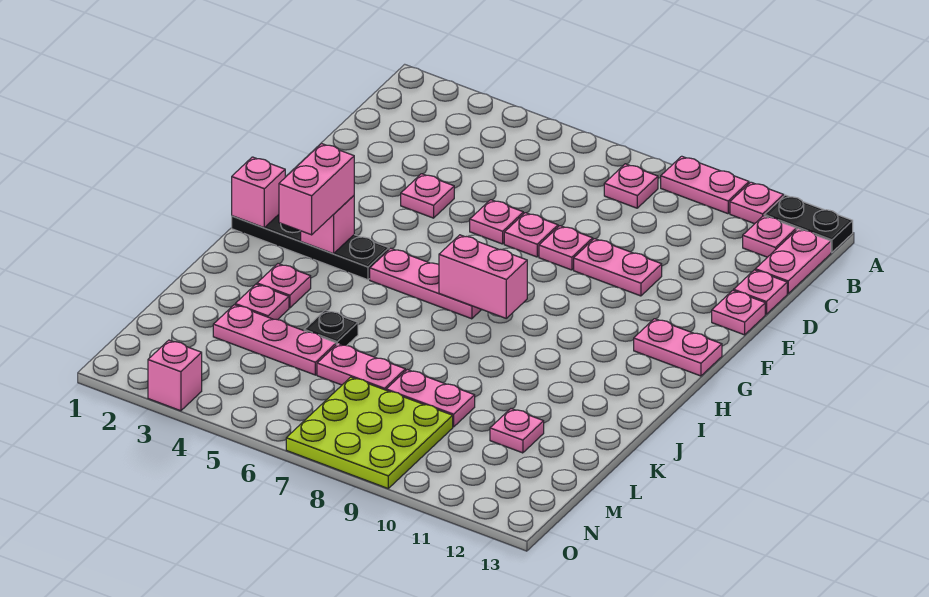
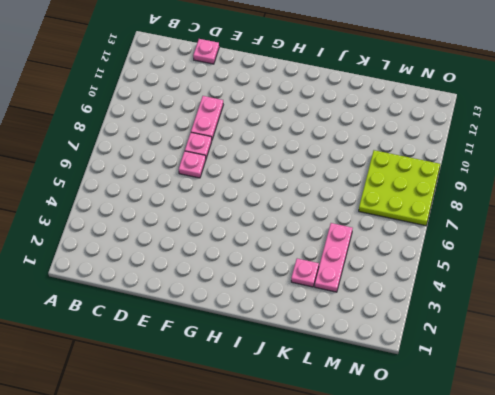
none -> pink plate A9:A10 level 1
none -> pink plate A11 level 1
none -> black plate A12:A13 level 1

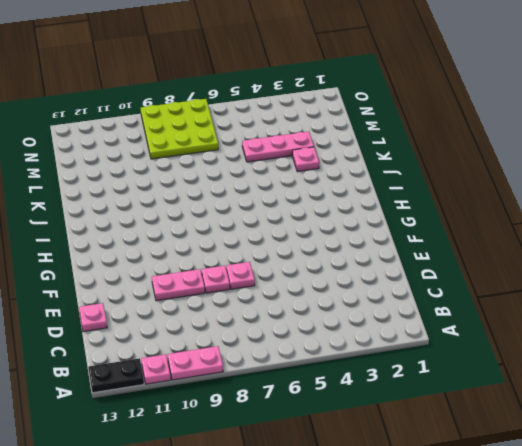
none -> pink plate B8 level 1
none -> pink plate B12 level 1
none -> pink plate B13:C13 level 1

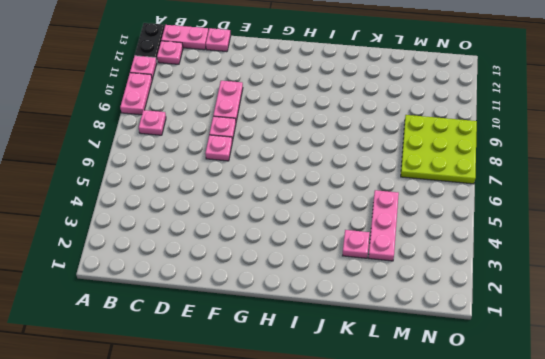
none -> pink plate E4 level 1
none -> pink plate E6 level 1
none -> pink plate E13 level 1

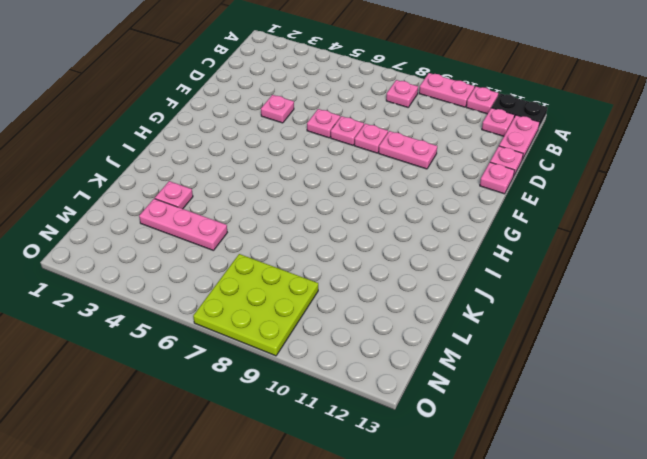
none -> pink plate G12:G13 level 1
none -> black plate H1:H4 level 1
none -> pink plate H5:H7 level 1

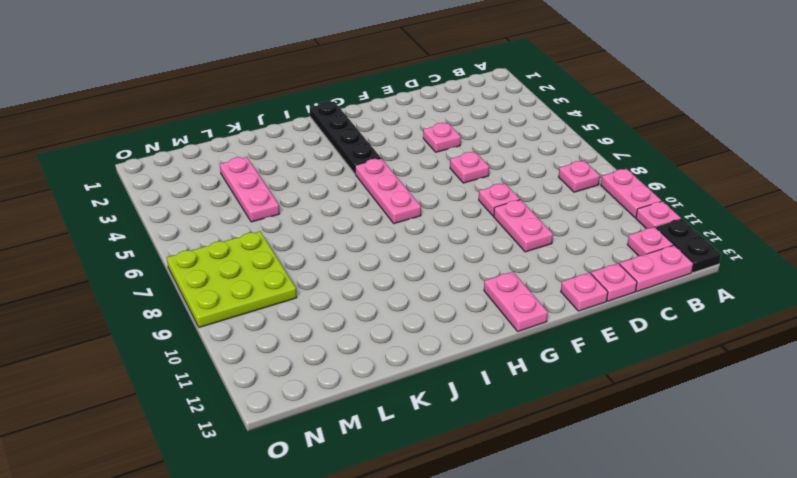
none -> pink plate E7 level 1
none -> pink plate J3 level 1
none -> pink plate K3 level 1

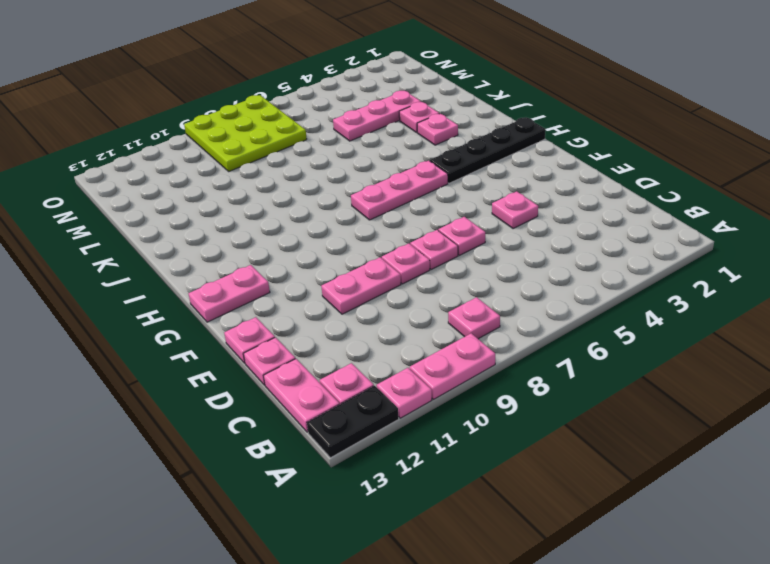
none -> black plate K5 level 1
none -> pink plate L6:L7 level 1
none -> pink plate L8:L9 level 1

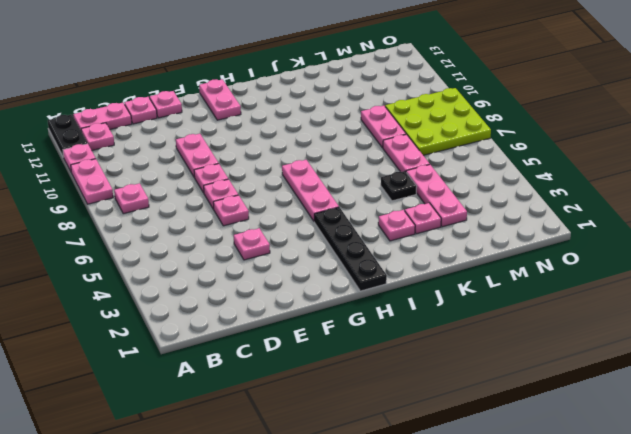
none -> pink plate L11 level 1
none -> pink brick O3 level 1
none -> pink brick H1 level 2

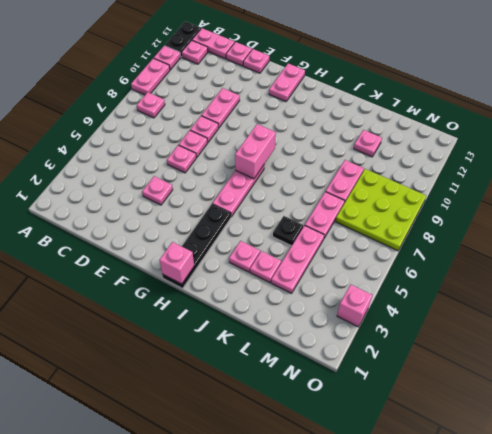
none -> pink brick H3 level 2
none -> pink brick H3:I3 level 3

